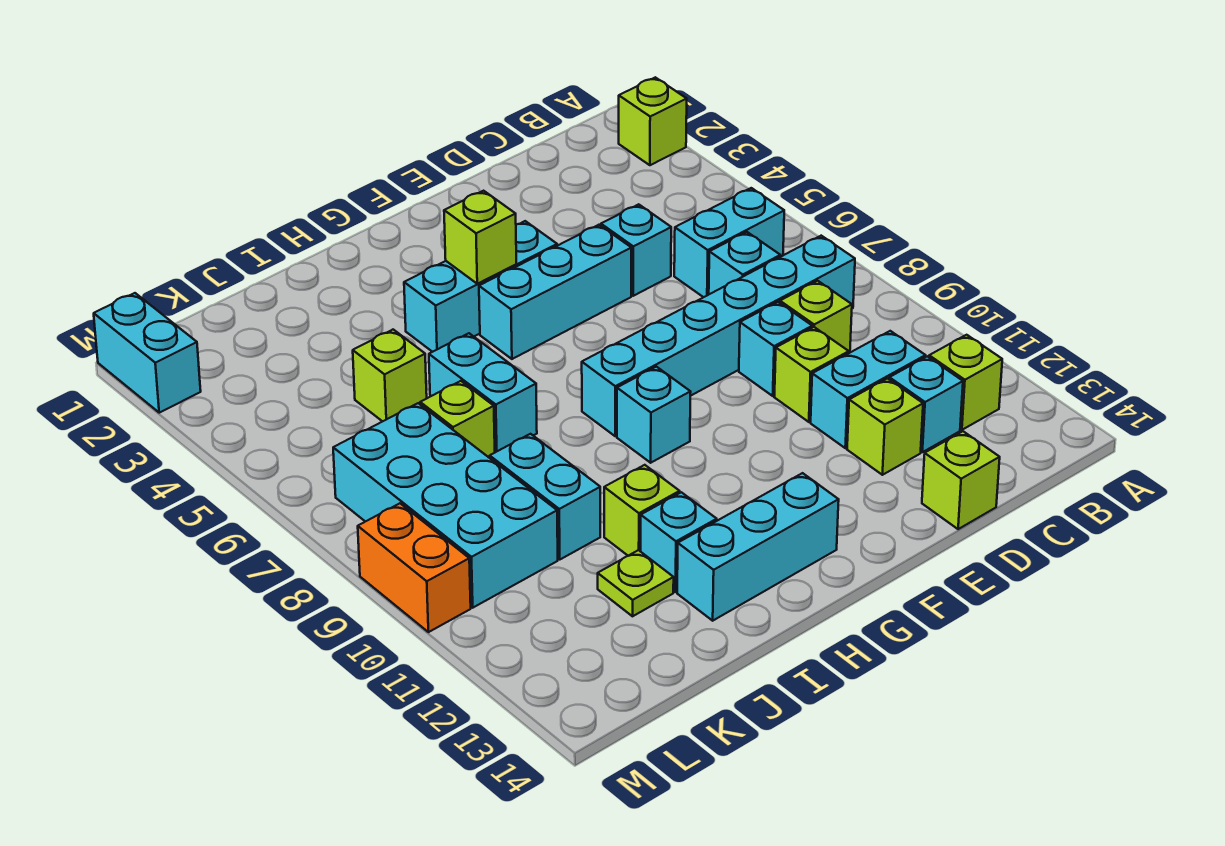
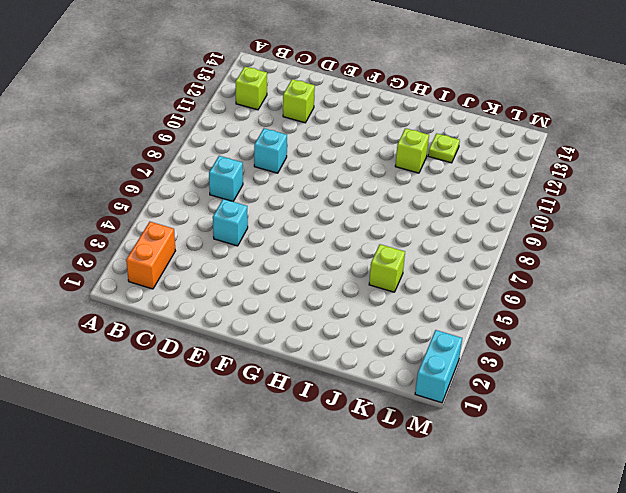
orange brick B2:B3 level 1 -> orange brick M9:M10 level 1
none -> lime brick A2 level 1
none -> cyan brick B6:C6 level 1
none -> cyan brick B8:G8 level 1

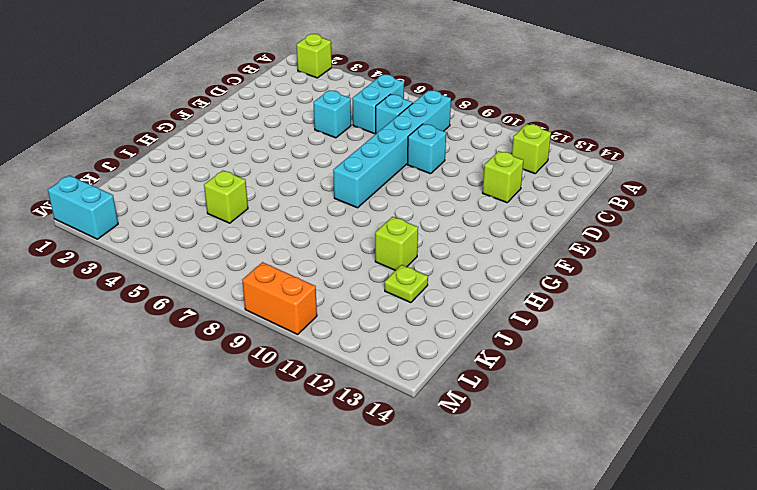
none -> lime brick C9 level 1
none -> cyan brick C11:D11 level 1
none -> cyan brick C12 level 1

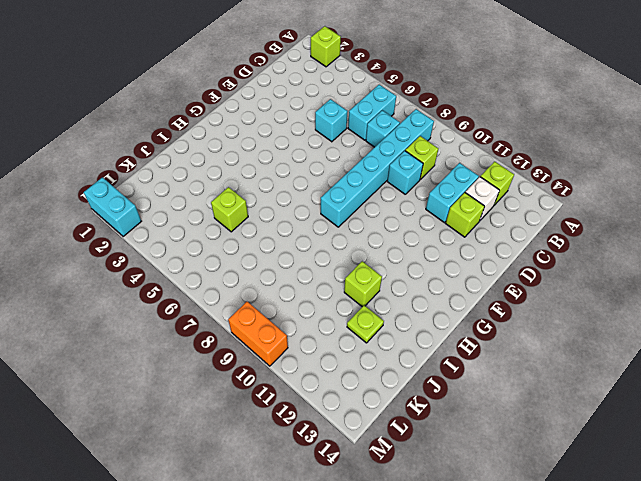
white brick C12 level 1 -> cyan brick C12 level 1
none -> lime brick D10 level 1
none -> lime brick D14 level 1
none -> cyan brick E5:G5 level 1

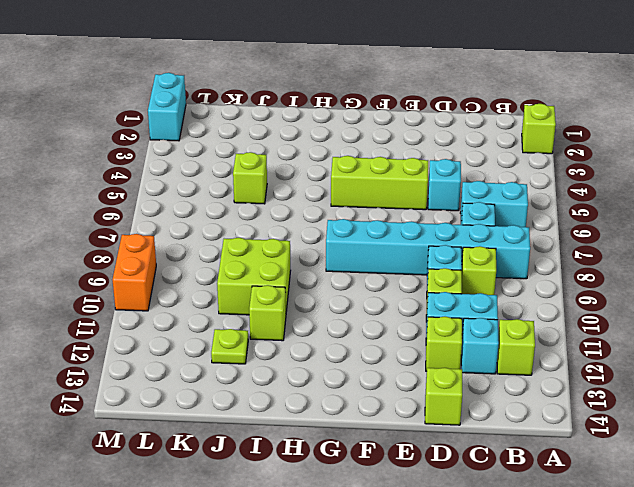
lime brick E5:G5 level 1 -> cyan brick E5:G5 level 1
lime brick I9:J10 level 1 -> cyan brick J9:J10 level 1
none -> cyan brick F4:H4 level 1
none -> cyan brick G9 level 1
none -> cyan brick G13:I13 level 1

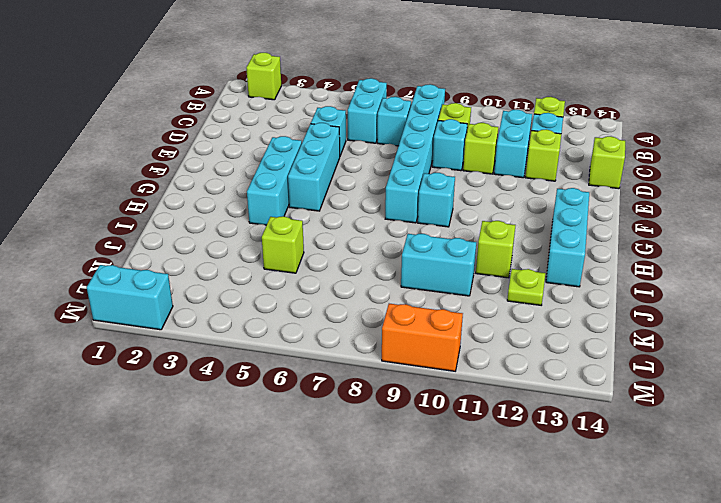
none -> cyan brick I6:I7 level 1
none -> cyan brick I12 level 1
none -> lime brick J7 level 1

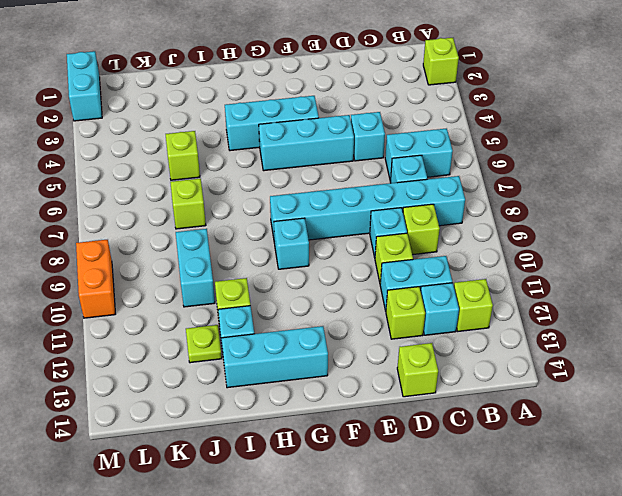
none -> cyan brick I6:I7 level 1
none -> cyan brick K7:L10 level 1
none -> lime brick G4 level 2

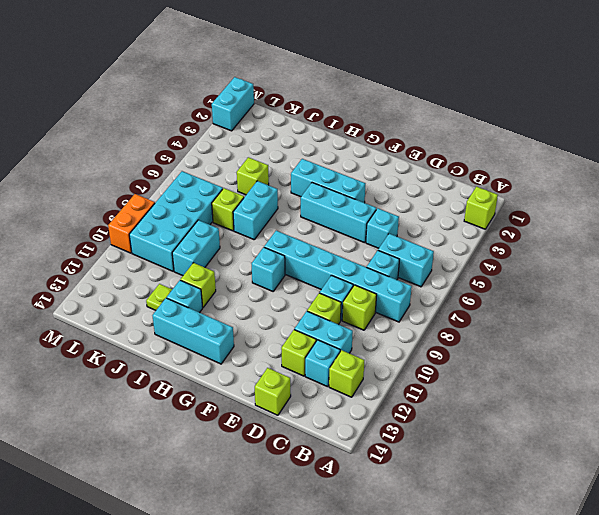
none -> lime brick G4 level 2

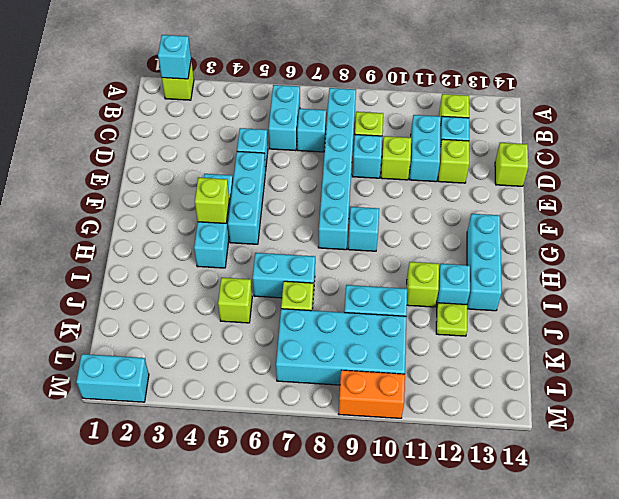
cyan brick A2 level 2 -> none

